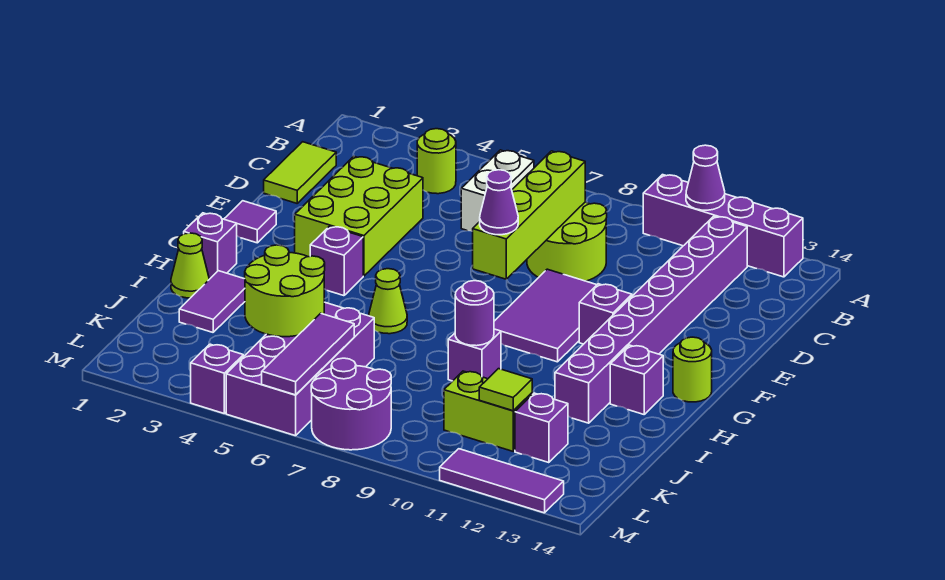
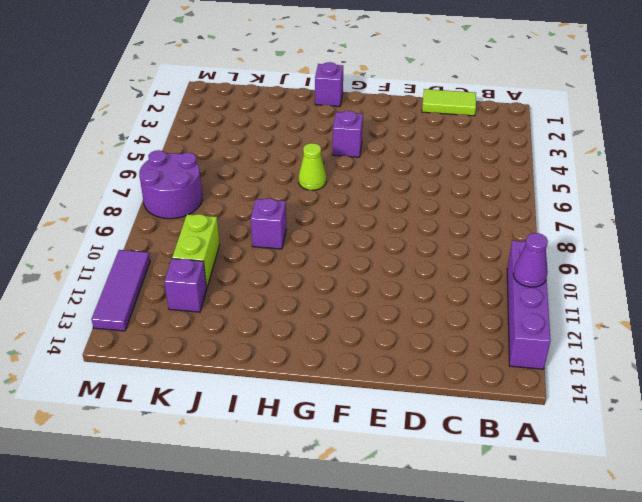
none -> lime round brick B4 level 1
none -> white brick B6:C6 level 1
none -> purple brick B12:I12 level 1
none -> lime round brick C8:D9 level 1

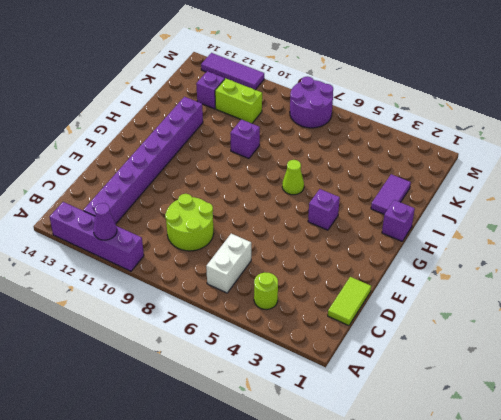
none -> lime brick D3:F4 level 1
none -> purple tile E9:G10 level 1
none -> purple tile F1 level 1
none -> purple brick F11 level 1

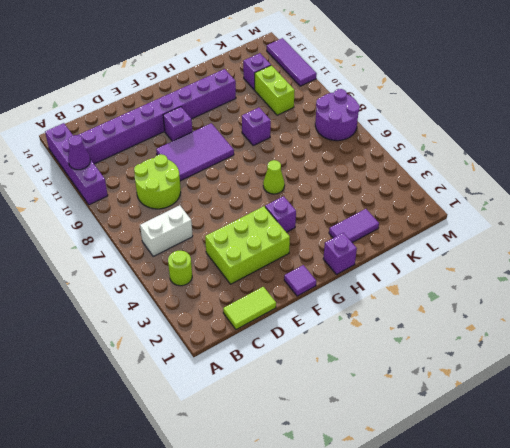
none -> lime round brick G14 level 1
none -> purple brick H13 level 1
none -> lime cone I1 level 1
none -> purple brick J5:M6 level 1

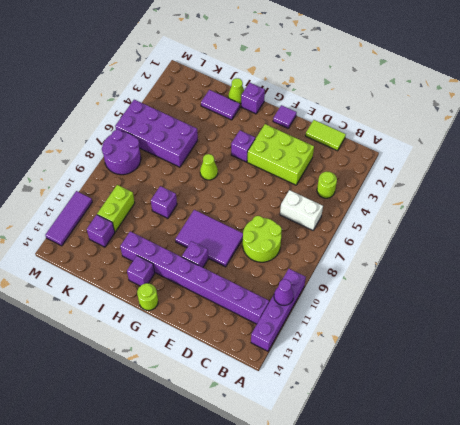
none -> purple brick M4 level 1
none -> lime brick C8:F8 level 2
none -> purple round brick I9 level 2
none -> lime round brick J4:K5 level 2

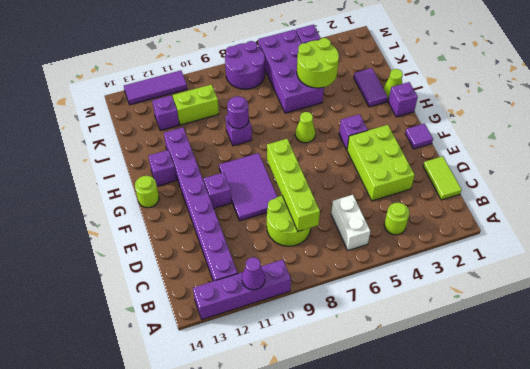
none -> purple tile K6:M6 level 2
none -> lime tile K11 level 2
none -> purple cone F8 level 3

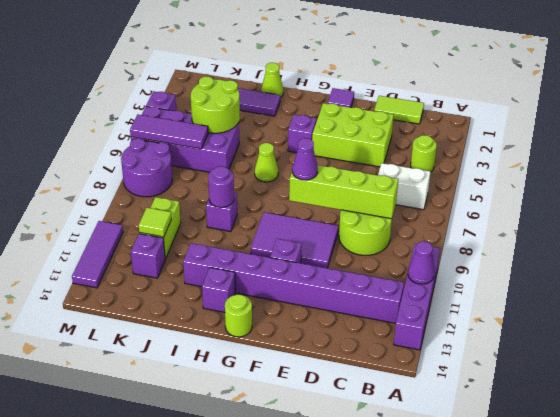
none -> purple brick H1 level 1

